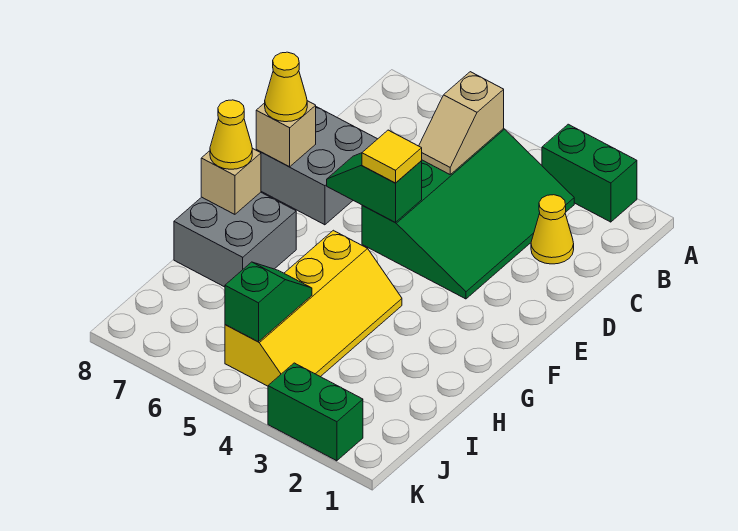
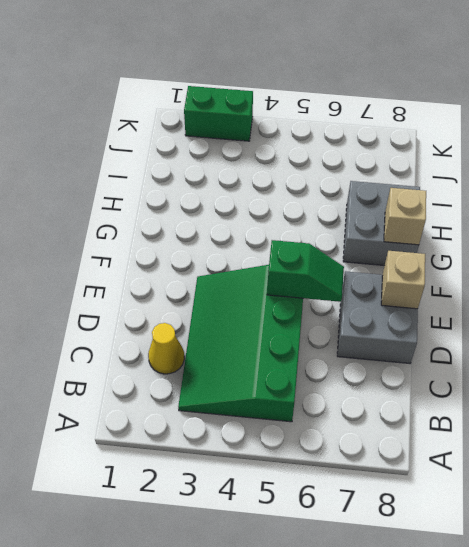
none -> green brick A2:A3 level 1
none -> yellow slope G4:J5 level 1 top 5
none -> tan slope B5:C5 level 2 top B

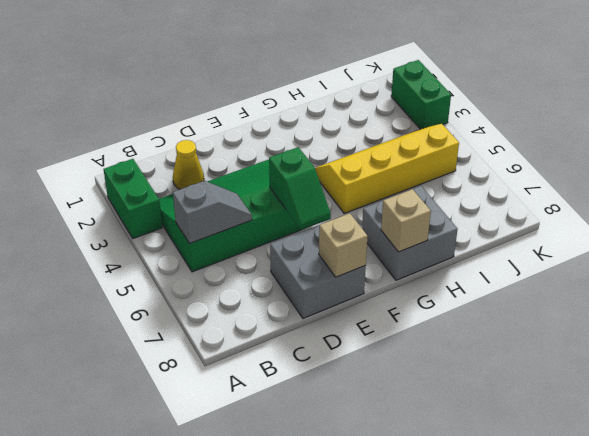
grey slope B5:C5 level 2 top B -> tan slope B5:C5 level 2 top B
none -> green slope I5:J5 level 2 top J
none -> yellow tile E5 level 3
none -> yellow cone E8 level 3

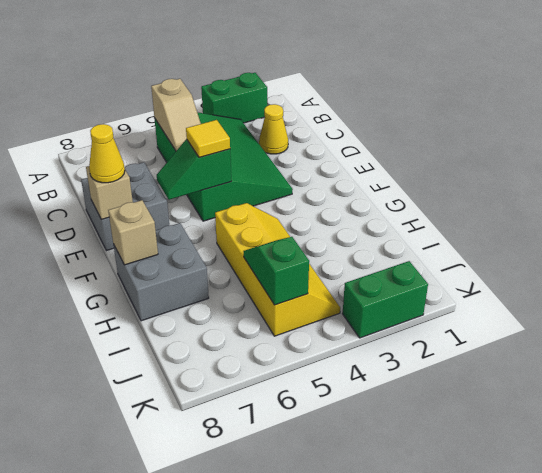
none -> yellow cone G8 level 3

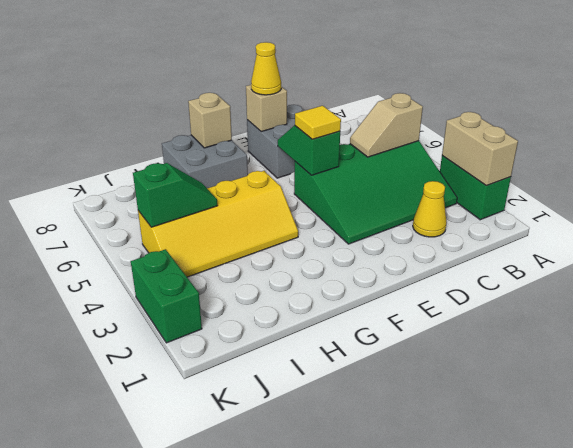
tan brick A2:A3 level 2 -> none
none -> yellow cone G8 level 3

